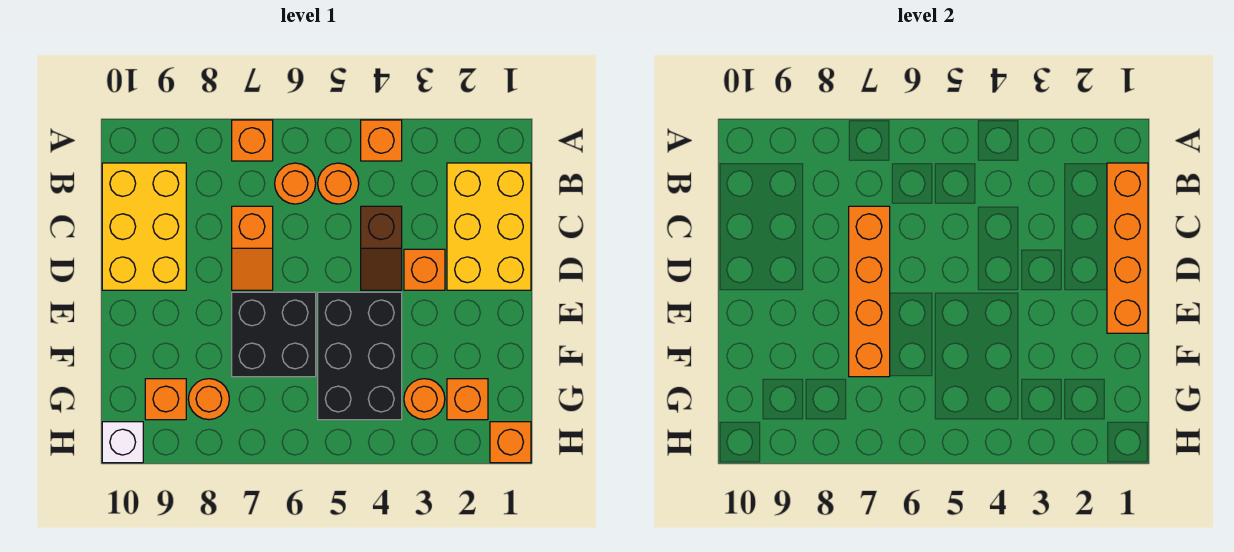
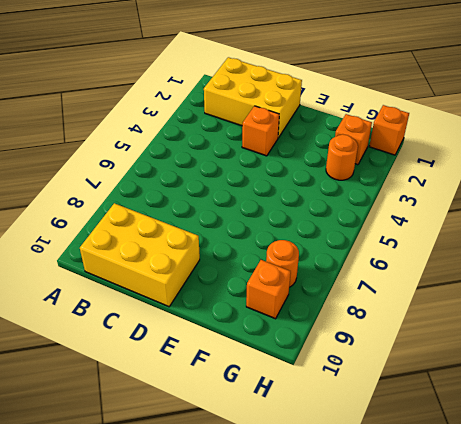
none -> orange brick A4 level 1
none -> orange brick A7 level 1
none -> orange round brick B5 level 1

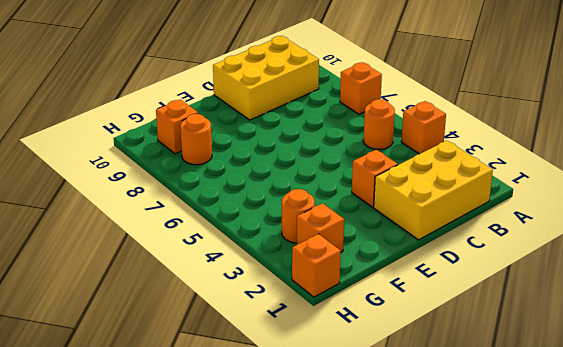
none -> orange round brick B6 level 1
none -> brown slope C4:D4 level 1 top C
none -> orange slope C7:D7 level 1 top C

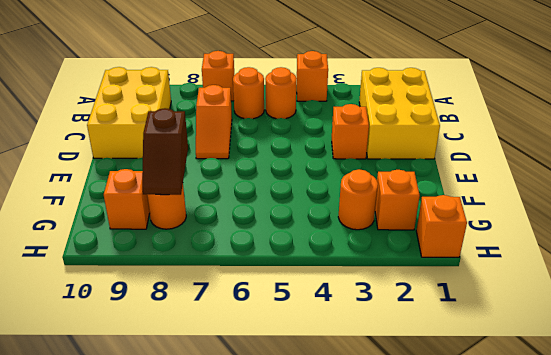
brown slope F8:G8 level 2 top F -> brown slope C4:D4 level 1 top C
none -> black brick E4:G5 level 1
none -> black brick E6:F7 level 1
none -> white brick H10 level 1

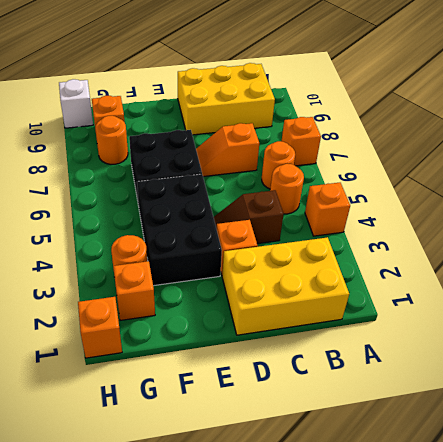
black brick E3:F5 level 1 -> black brick E4:G5 level 1
none -> orange brick B1:E1 level 2
none -> orange brick C7:F7 level 2

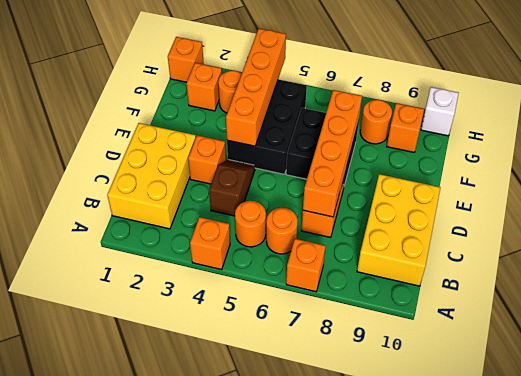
orange brick E4:H4 level 2 -> orange brick B1:E1 level 2

